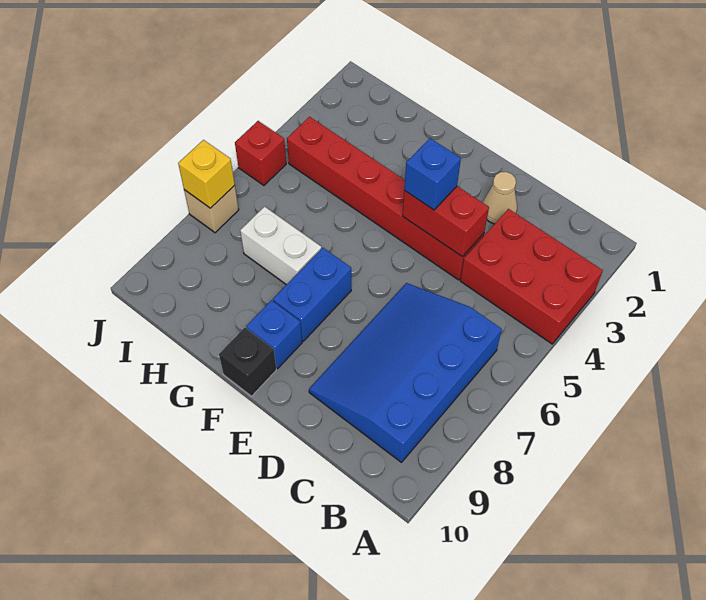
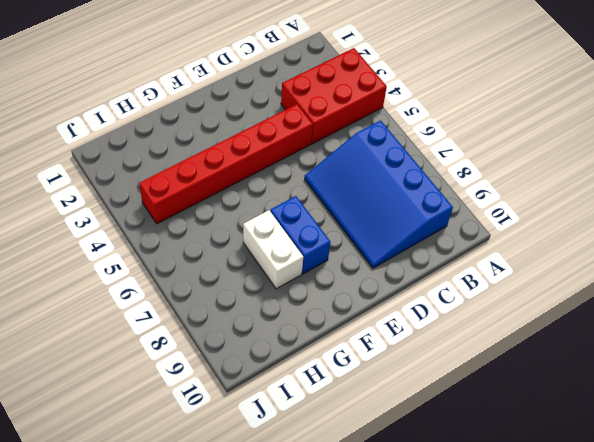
white brick G7:G8 level 1 -> white brick G7:H7 level 1
none -> tan cone D2 level 1
none -> blue brick F9 level 1
none -> black brick F10 level 1

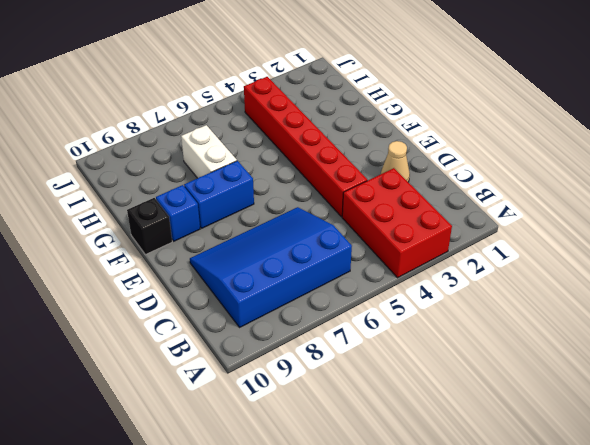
none -> red brick J5 level 1
none -> tan brick J7 level 1
none -> red brick D4:E4 level 2

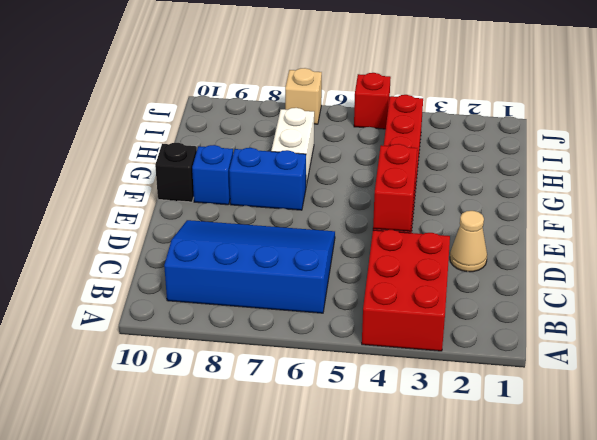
none -> yellow brick J7 level 2
none -> blue brick E4 level 3

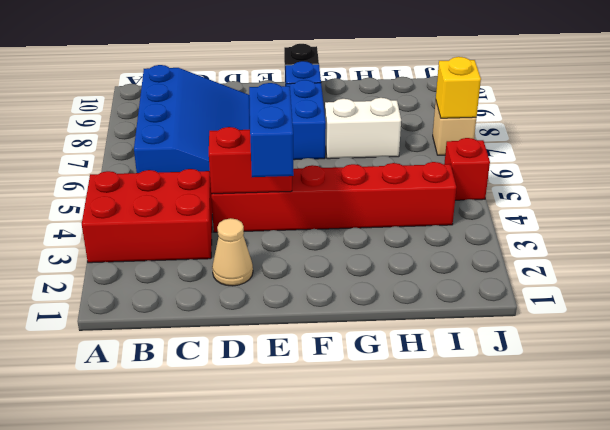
blue brick E3:E4 level 3 -> blue brick E4 level 3

